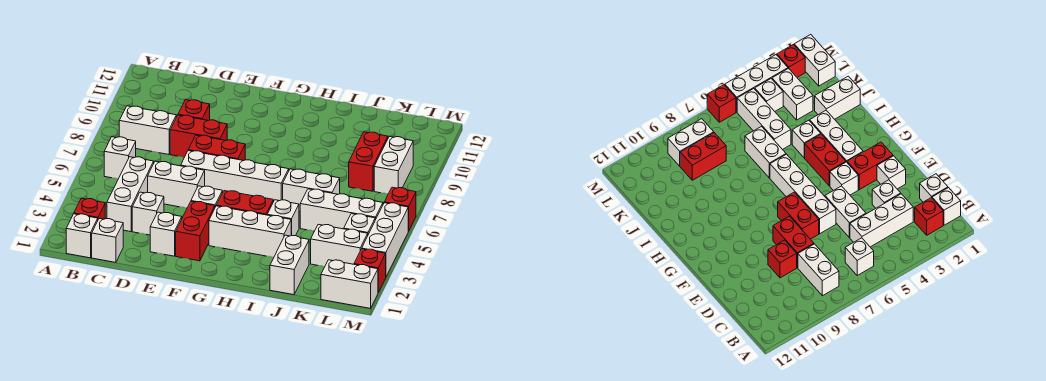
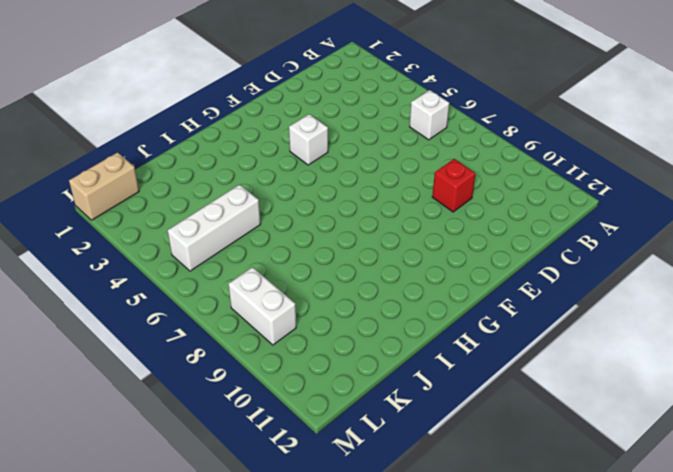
tan brick L1:M1 level 1 -> white brick L1:M1 level 1
none -> white brick B1 level 1
none -> red brick B2 level 1
none -> white brick B8:C8 level 1

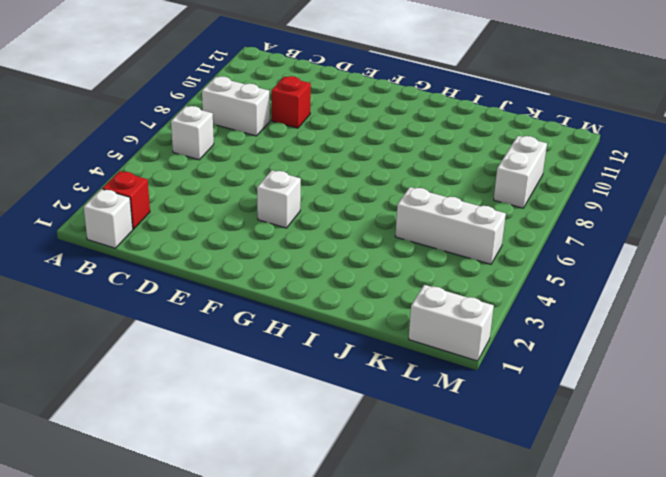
none -> white brick C1 level 1
none -> white brick C3:C5 level 1
none -> white brick D3 level 1

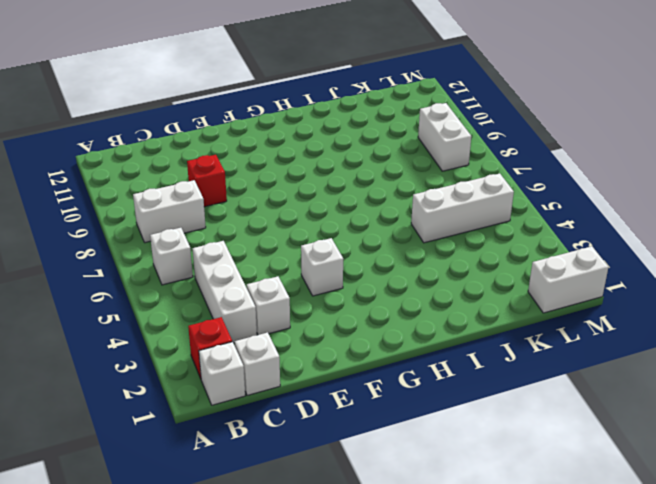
none -> white brick D5:E5 level 1
none -> red brick D8:E8 level 1
none -> white brick E2 level 1

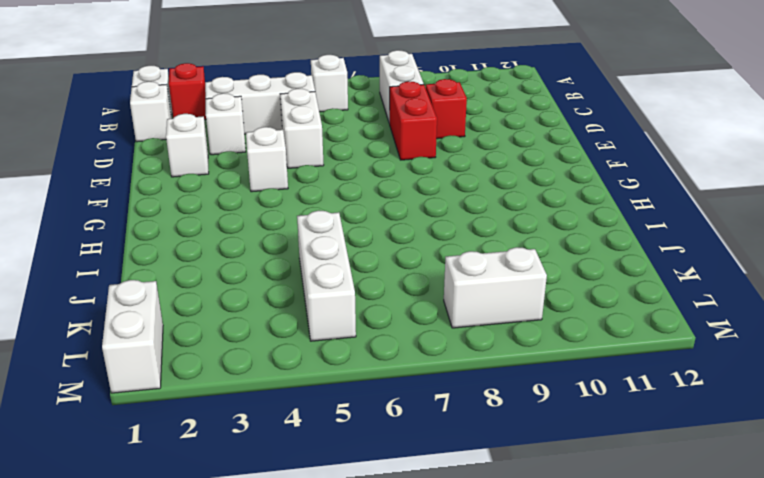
none -> white brick E6:H6 level 1
none -> red brick E7:F7 level 1
none -> red brick F2:F3 level 1

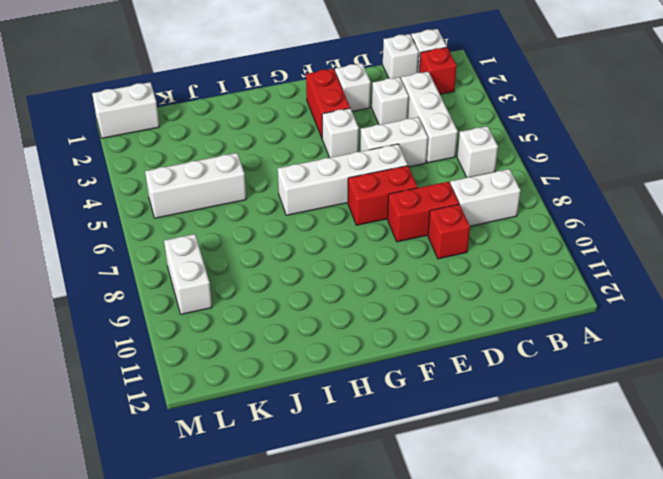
none -> white brick G3:I3 level 1
none -> red brick G4:H4 level 1
none -> white brick I4 level 1

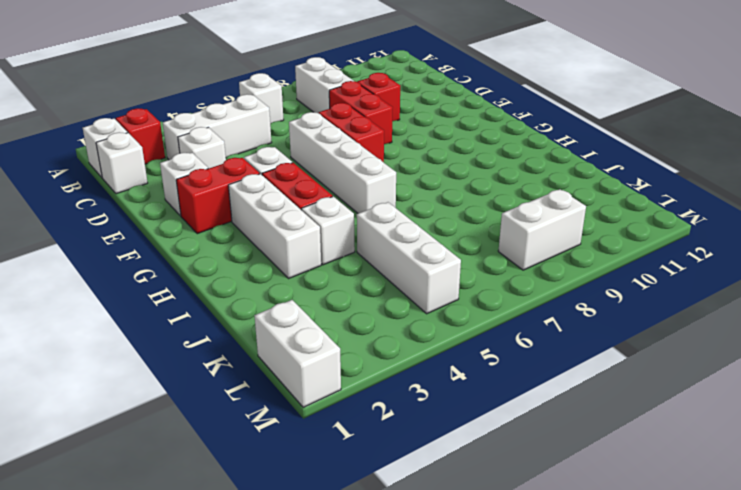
none -> white brick D5:E5 level 1
none -> white brick I6:J6 level 1
none -> white brick J1:J2 level 1

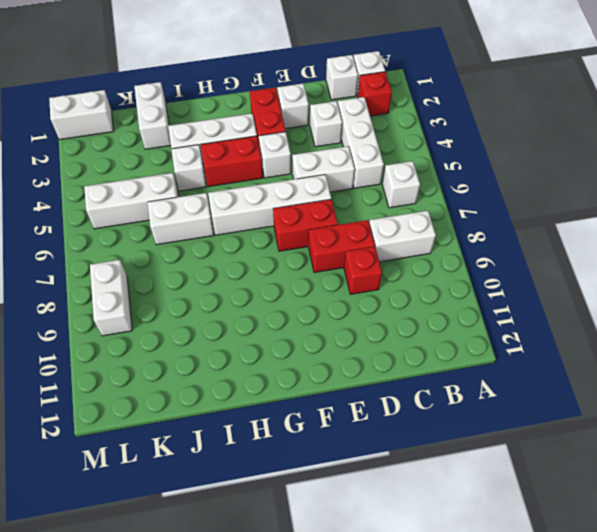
none -> white brick K3:L3 level 1
none -> red brick K8:K9 level 1
none -> white brick L4 level 1

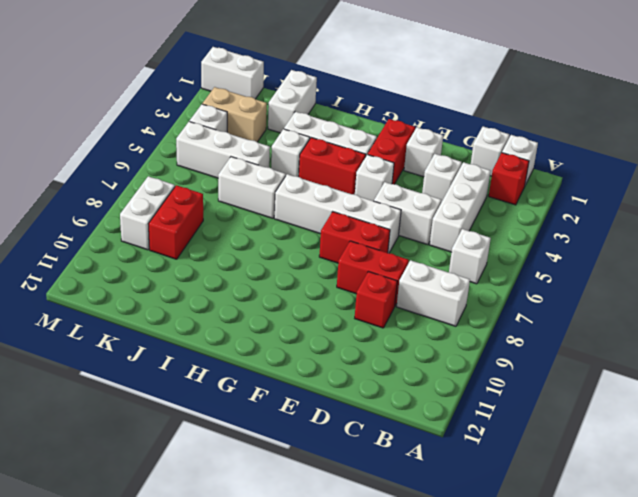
tan brick K3:L3 level 1 -> white brick K3:L3 level 1
none -> red brick M2 level 1
none -> white brick M3:M5 level 1
none -> red brick M6 level 1

